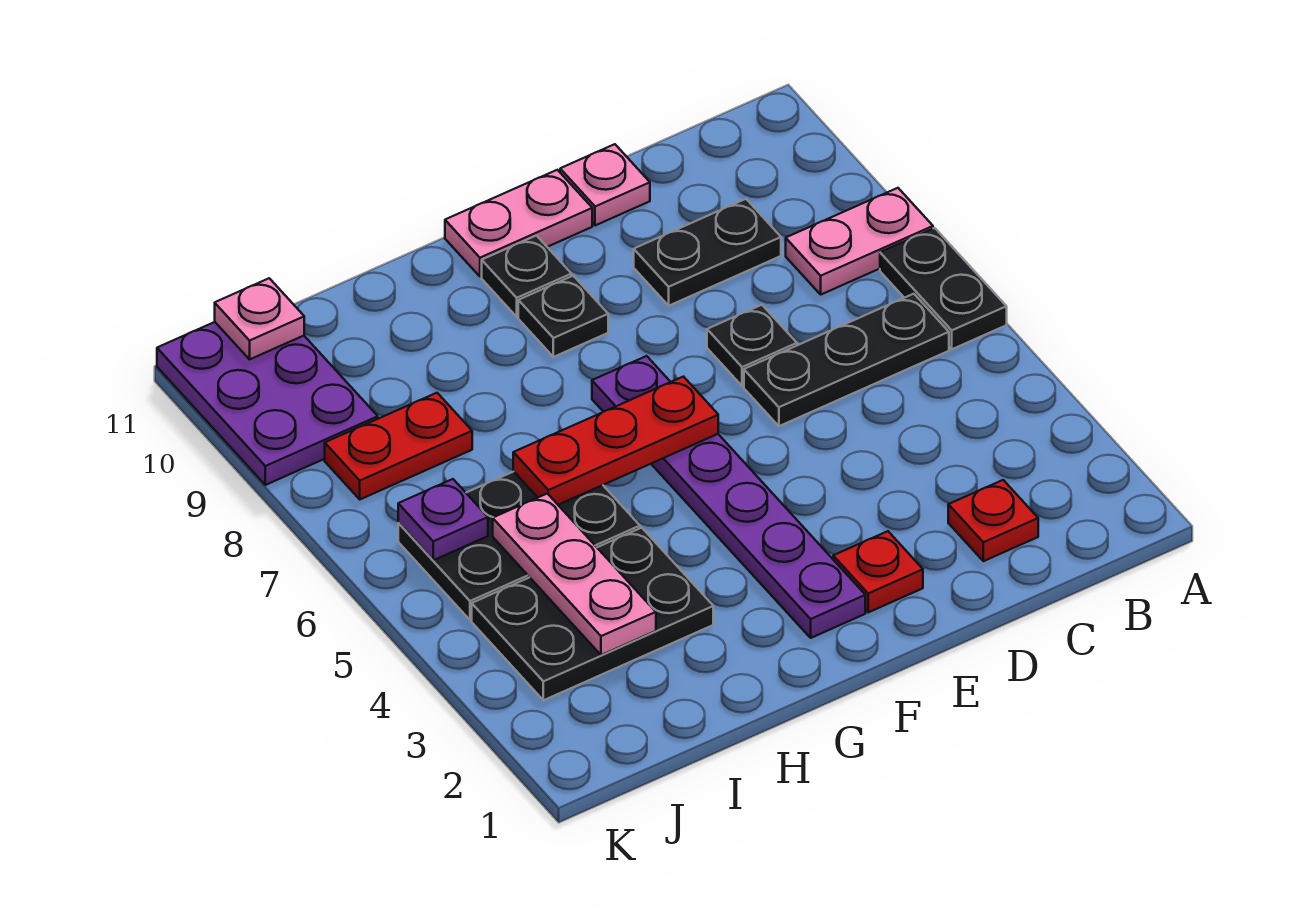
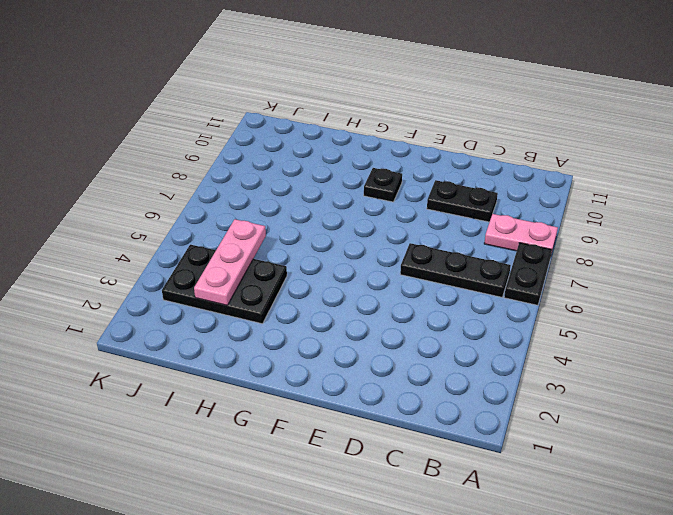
none -> red plate C2 level 1
none -> black plate D7 level 1
none -> pink plate D11 level 1

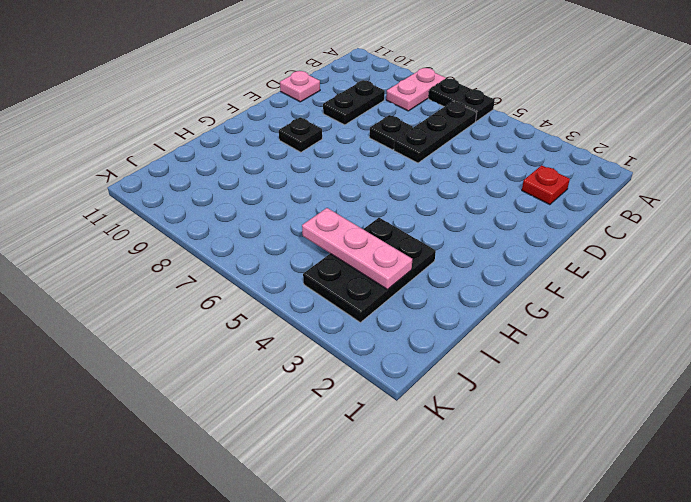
none -> red plate E2 level 1
none -> pink plate E11:F11 level 1
none -> purple plate F2:F7 level 1

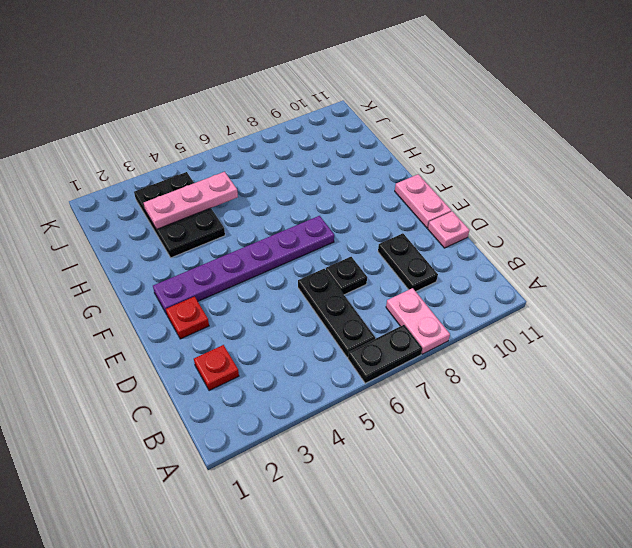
none -> black plate F9 level 1
none -> black plate F10 level 1
none -> black plate H5:J6 level 1

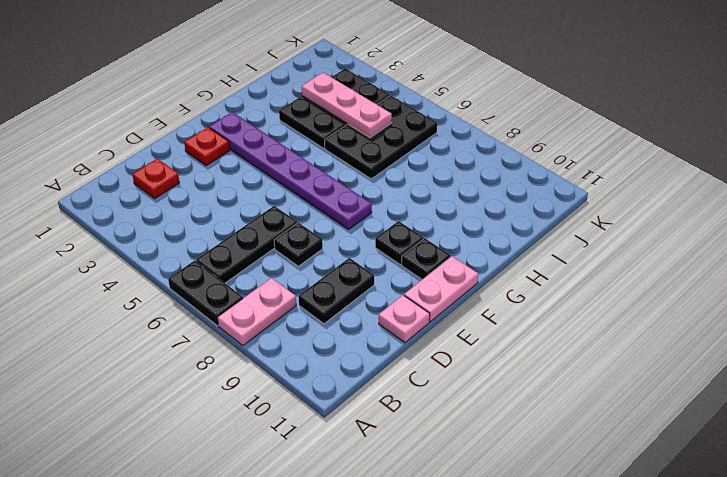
none -> red plate I8:J8 level 1
none -> purple plate J9:K11 level 1
none -> red plate F6:H6 level 2

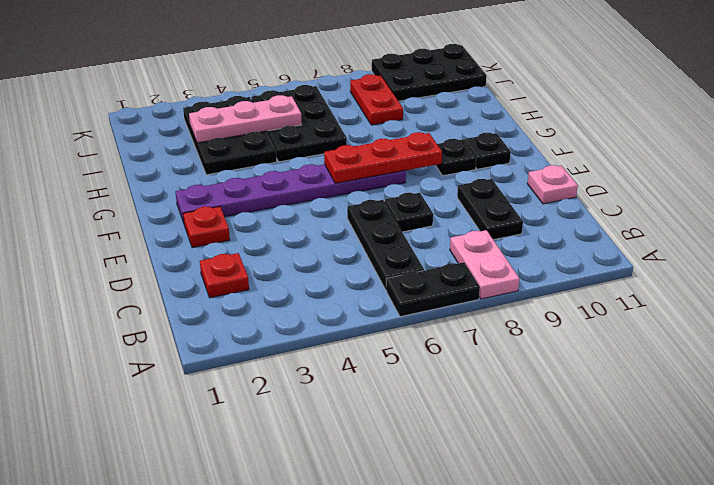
red plate F6:F8 level 2 -> red plate F6:H6 level 2
black plate J9:K11 level 1 -> purple plate J9:K11 level 1
none -> pink plate E11:F11 level 1
none -> purple plate J6 level 2
none -> pink plate J11 level 2

